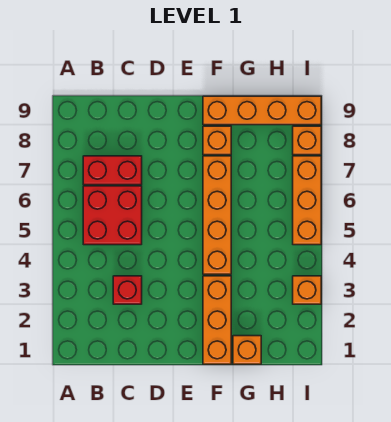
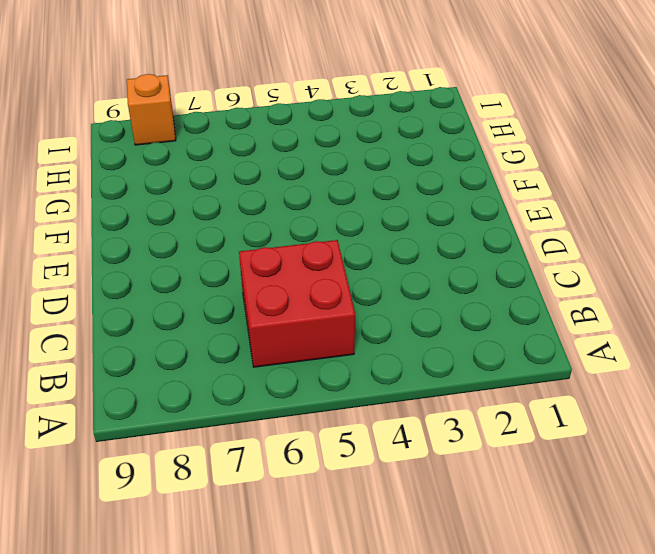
none -> red brick B7:C7 level 1
none -> red brick C3 level 1

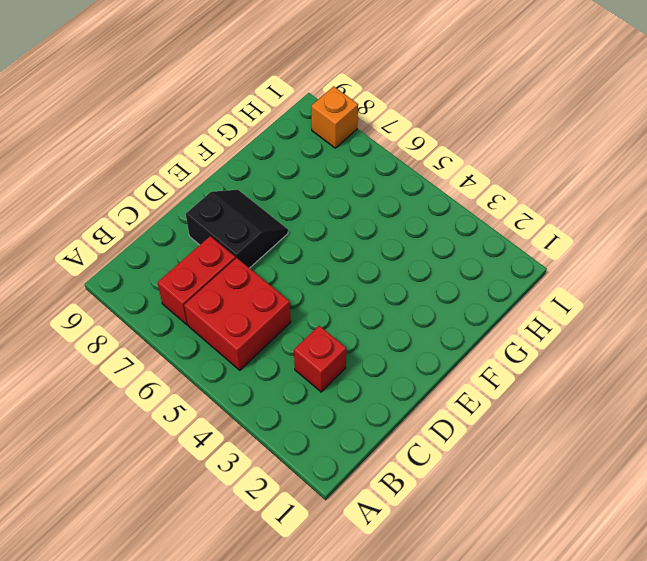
black slope D7:E8 level 1 top D -> none
none -> orange brick F1:F3 level 1
none -> orange brick F4:F7 level 1

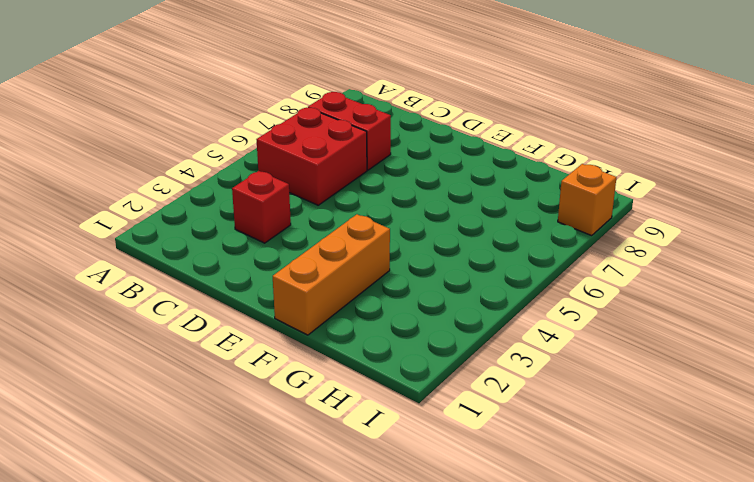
none -> orange brick F4:F7 level 1
none -> orange brick F8 level 1

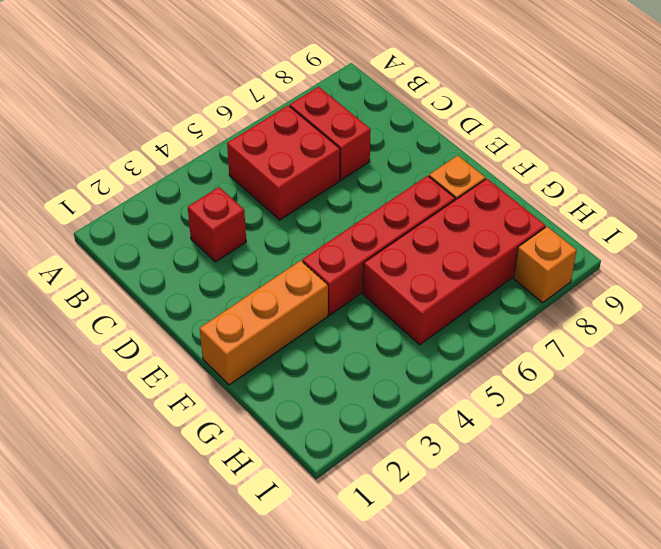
red brick F4:F7 level 1 -> orange brick F4:F7 level 1
red brick G5:H8 level 1 -> none
none -> orange brick F9:I9 level 1
none -> orange brick G1 level 1

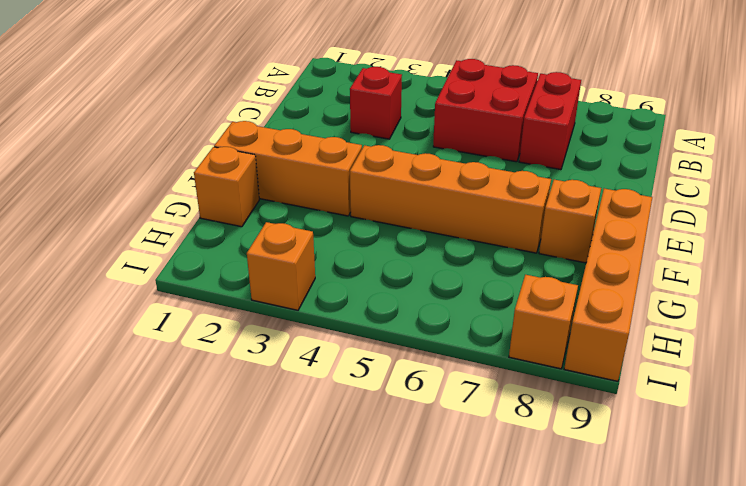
none -> orange brick I5:I7 level 1

